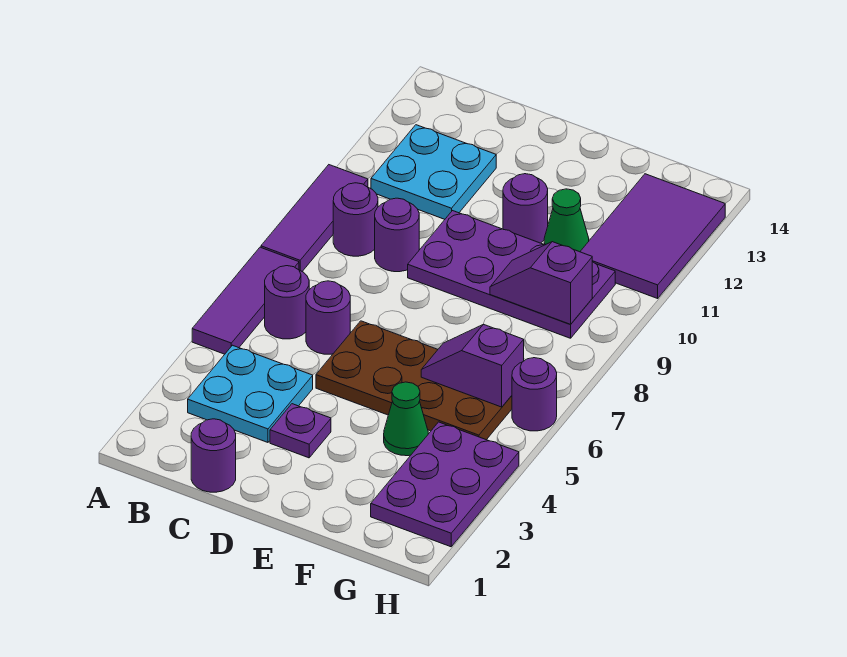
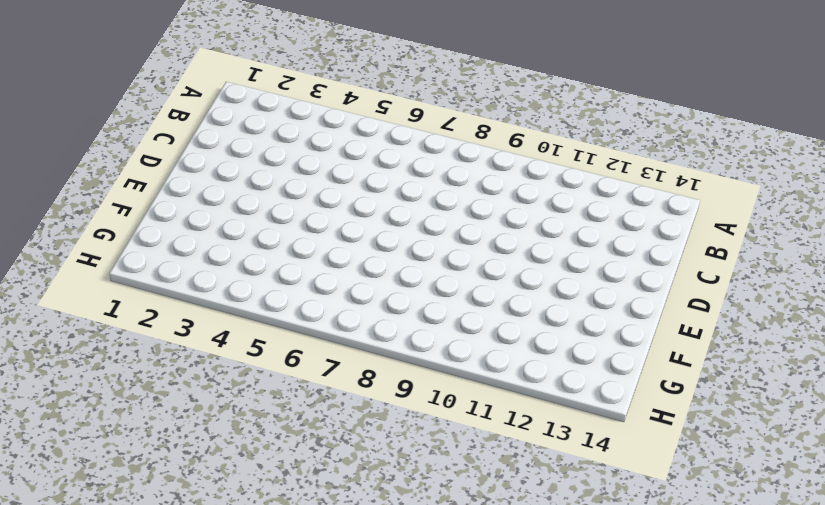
none -> purple tile A5:A7 level 1
none -> purple tile A8:A10 level 1
none -> cyan plate B3:C4 level 1

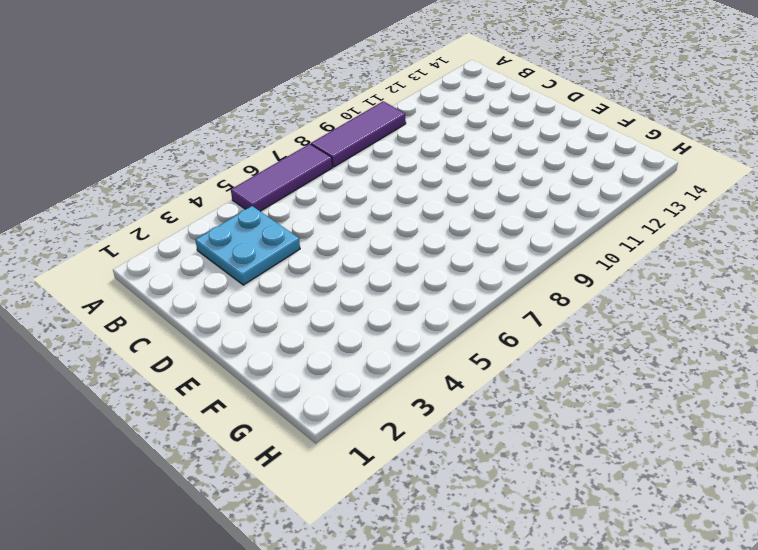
none -> purple round brick B6 level 1
none -> purple round brick B9 level 1
none -> cyan plate B11:C12 level 1

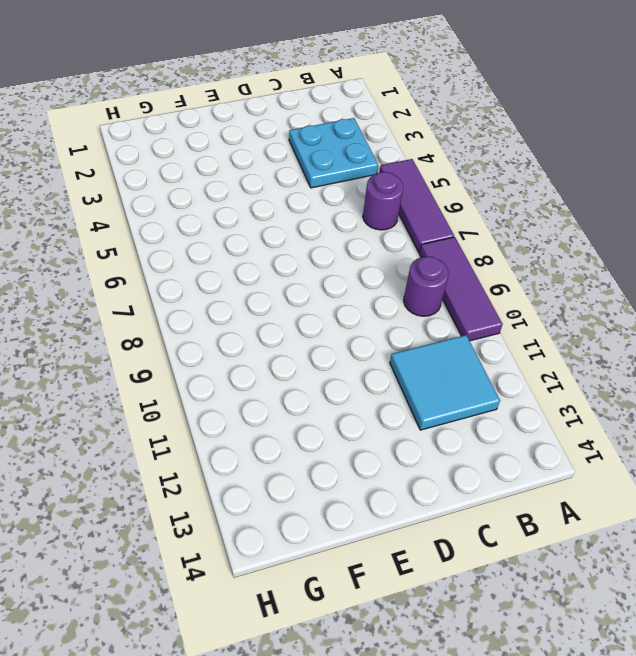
cyan tile B11:C12 level 1 -> cyan plate B11:C12 level 1
none -> purple round brick C1 level 1
none -> purple round brick C6 level 1
none -> purple round brick C9 level 1

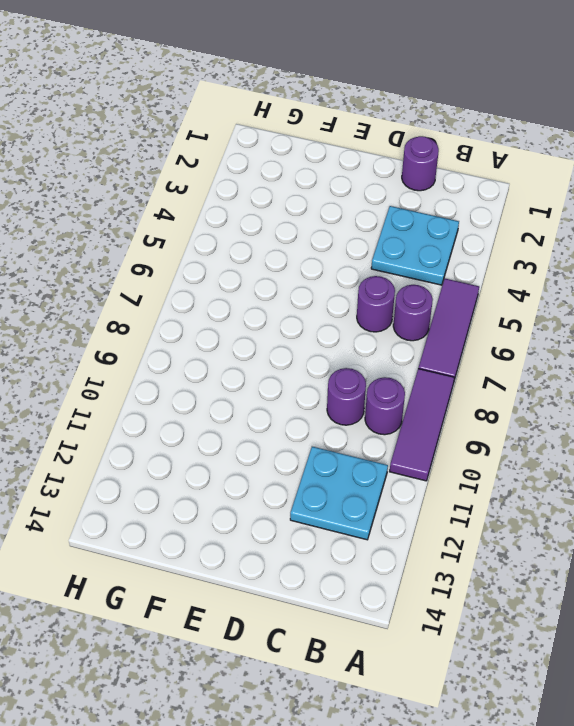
none -> purple plate D3 level 1
none -> brown plate D5:G6 level 1
none -> purple plate D9:G10 level 1

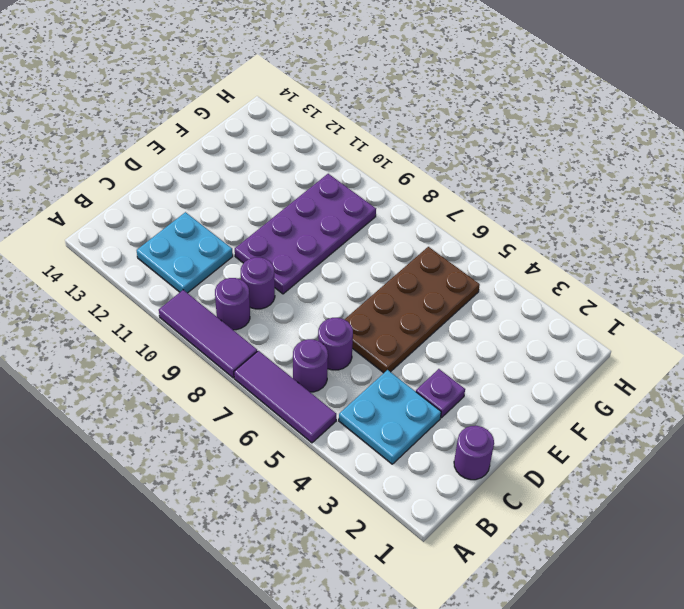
none -> purple round brick E11 level 1
none -> green cone F4 level 1
none -> green cone F11 level 1

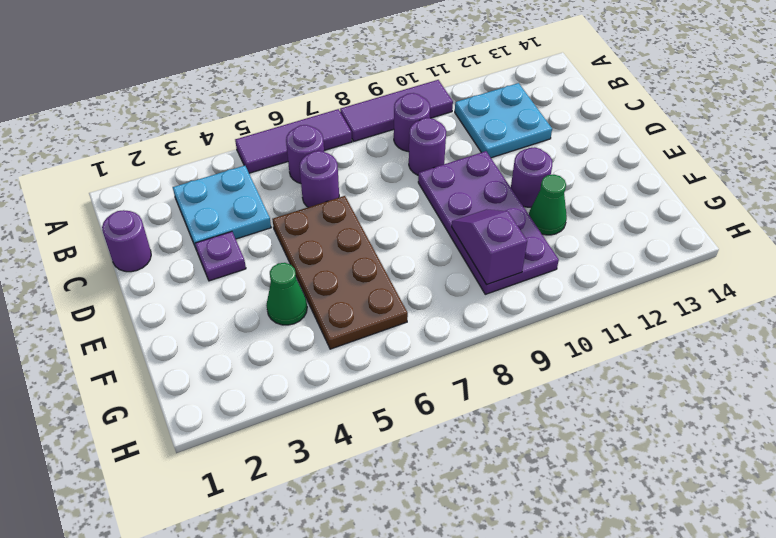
none -> purple plate G2:H4 level 1
none -> purple tile G11:H13 level 1
none -> purple round brick H6 level 1

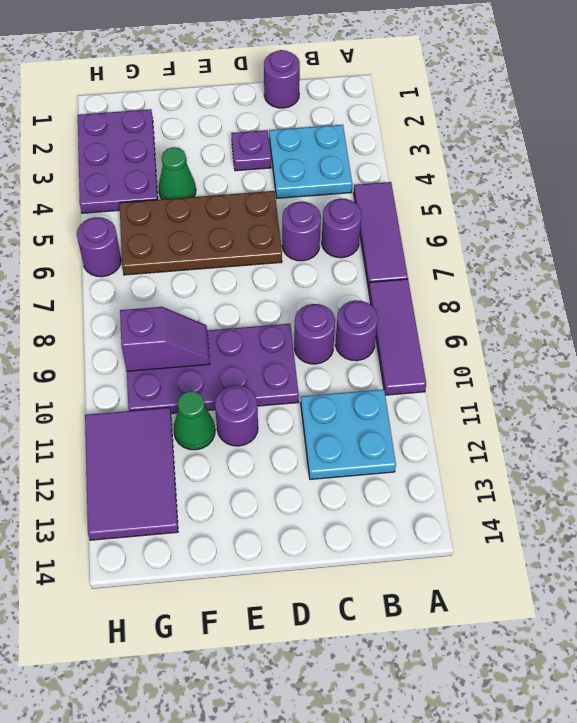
none -> purple slope F6:G6 level 2 top G

